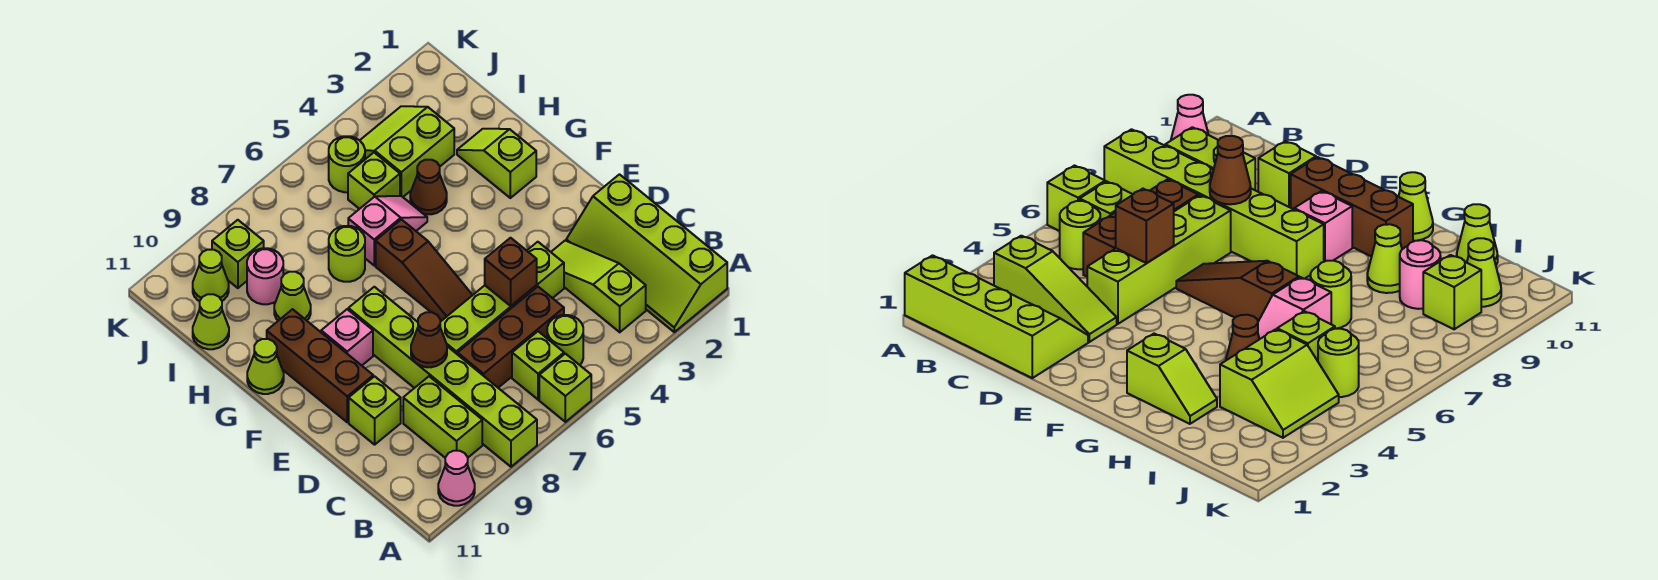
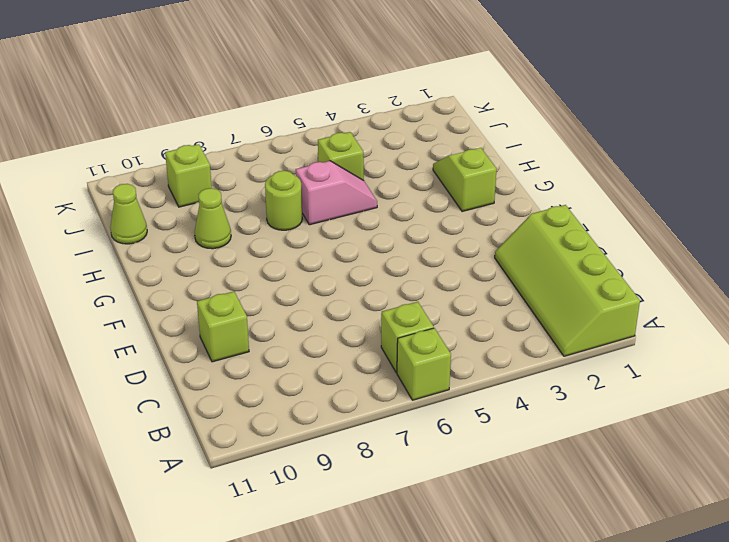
none -> lime brick A8:F8 level 1
none -> pink cone A10 level 1
none -> lime slope B3:D3 level 1 top B

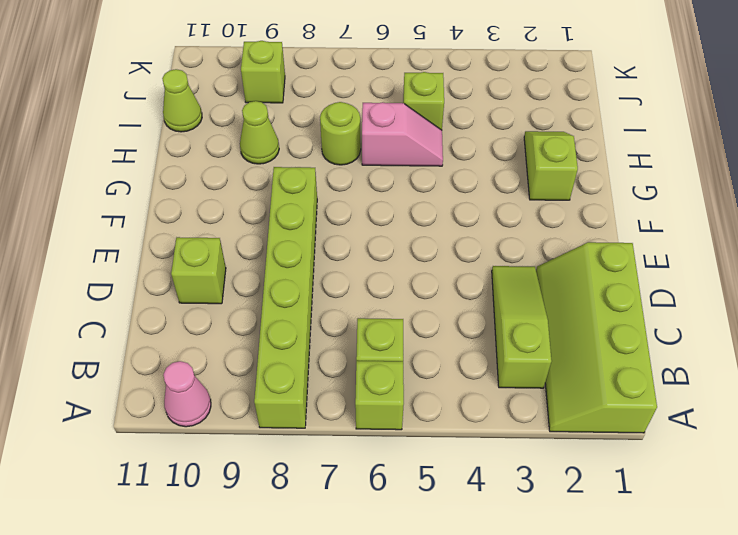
none -> lime round brick B5 level 1
none -> lime brick B9:C9 level 1
none -> brown brick C5:C7 level 1

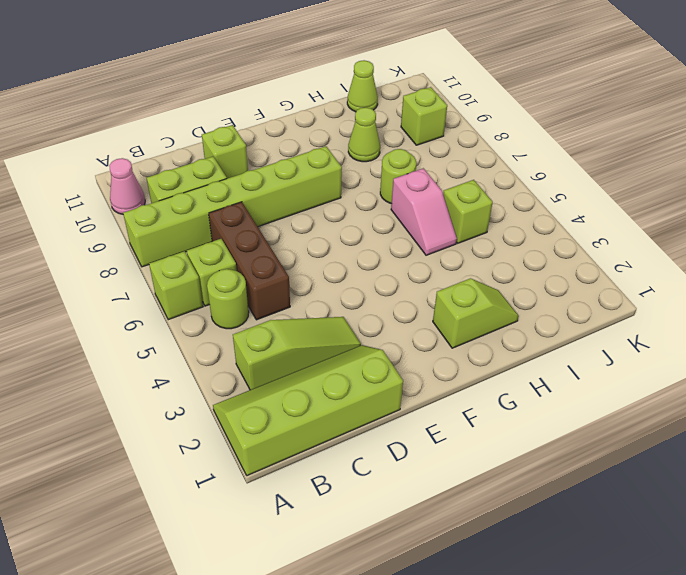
none -> lime brick D4:D7 level 1
none -> brown slope E6:G6 level 1 top G
none -> brown brick E10:G10 level 1

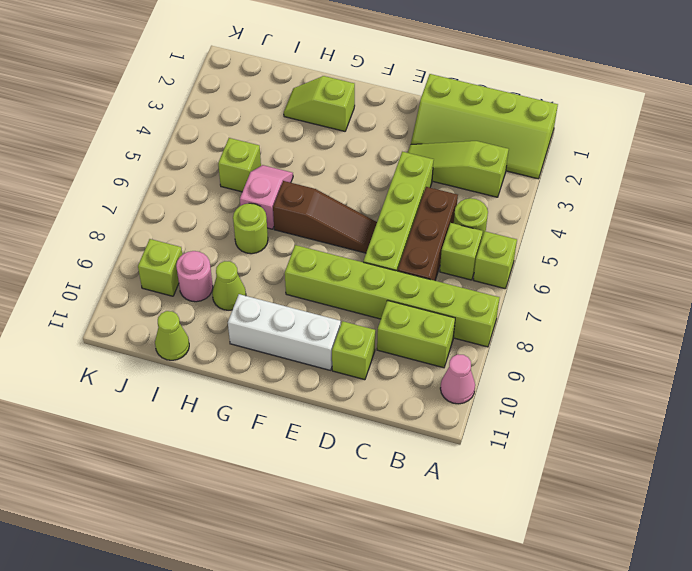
white brick E10:G10 level 1 -> brown brick E10:G10 level 1
none -> pink brick F9 level 1
none -> lime cone G11 level 1
none -> brown cone H4 level 1

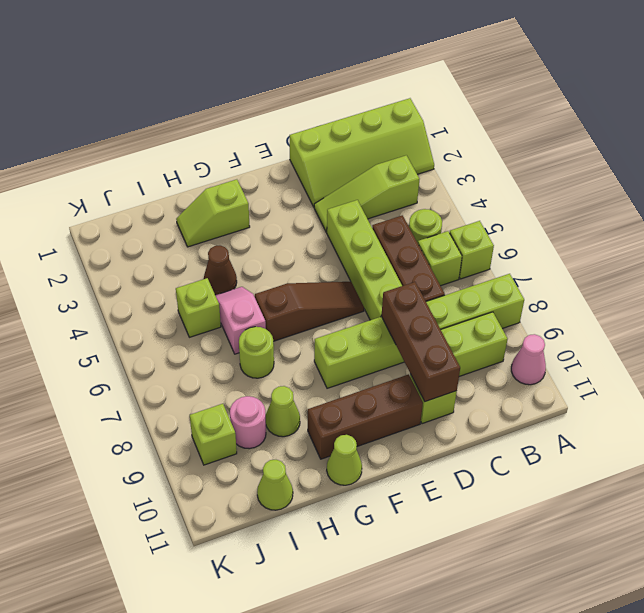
brown brick D8:D10 level 2 -> brown cone D8 level 2
none -> pink brick F9 level 1
none -> lime slope I3:J4 level 1 top I
none -> lime round brick J5 level 1

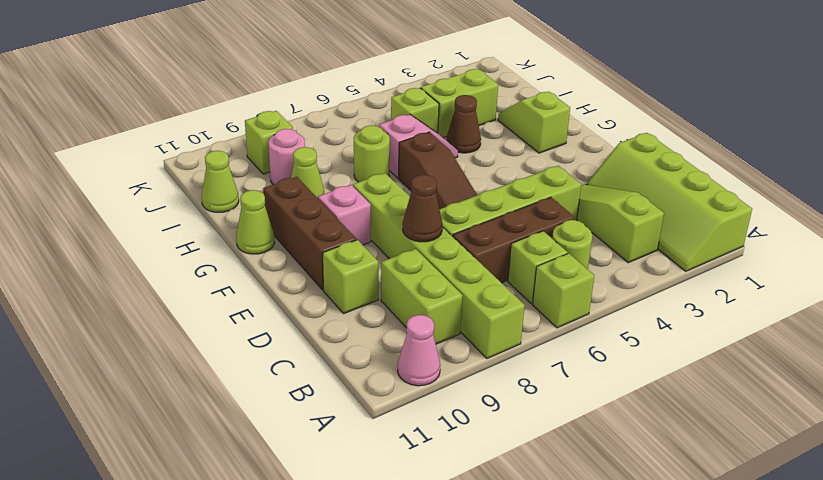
none -> lime round brick J5 level 1
none -> lime cone J10 level 1
none -> brown brick D5 level 2

